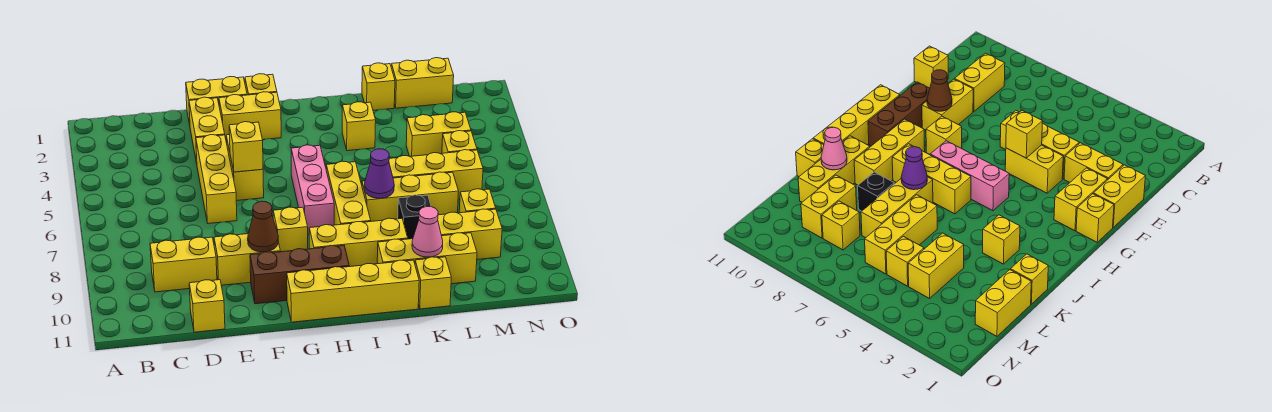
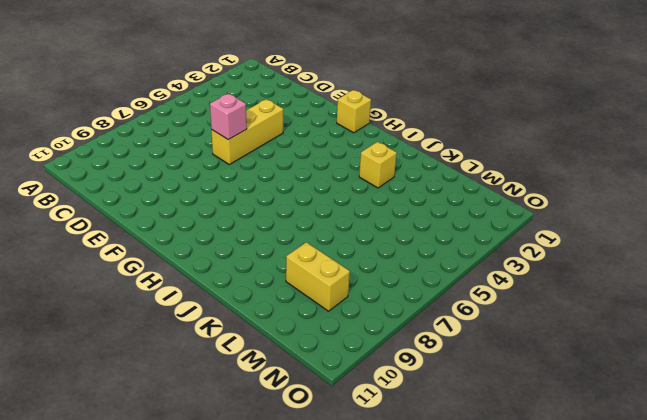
pink brick E6 level 2 -> none
none -> yellow brick C9:D9 level 1
none -> yellow brick D11 level 1
none -> yellow brick E1:F1 level 1
none -> yellow brick E2:E3 level 1

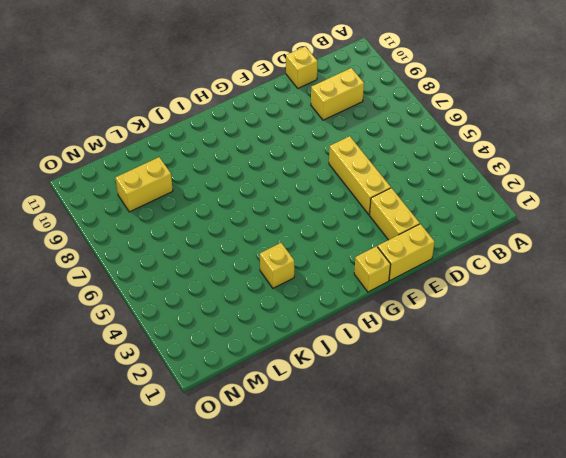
none -> yellow brick E9:F9 level 1
none -> yellow brick F2:G2 level 1
none -> yellow brick F4:F5 level 1
none -> brown brick F10:H10 level 1

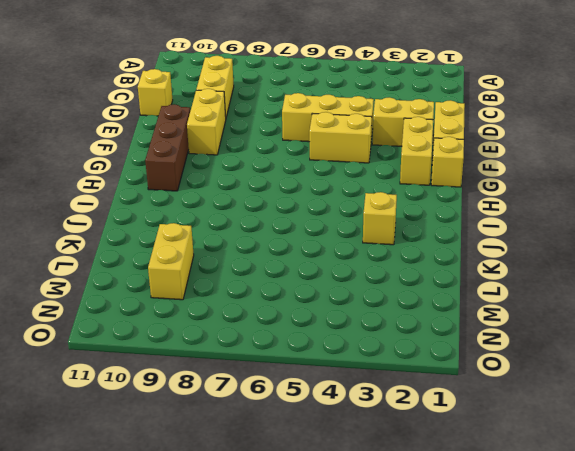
none -> yellow brick G8 level 1
none -> yellow brick G11:J11 level 1
none -> pink brick H5:H7 level 1
none -> yellow brick H9:J9 level 1

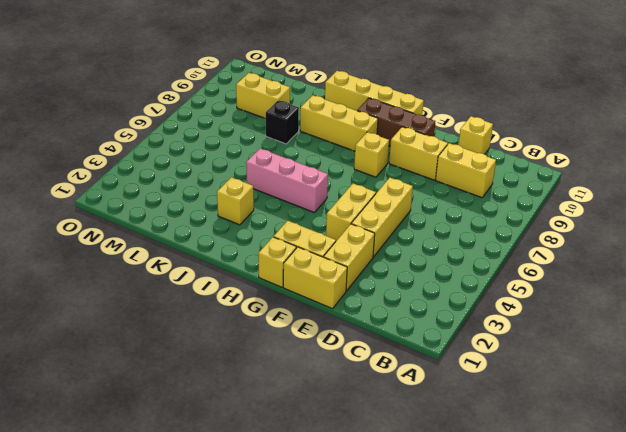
pink brick H5:J5 level 1 -> pink brick H5:H7 level 1
none -> yellow brick I6:I8 level 1
none -> yellow brick J7:L7 level 1
none -> yellow brick J10:L10 level 1
none -> yellow brick K1 level 1

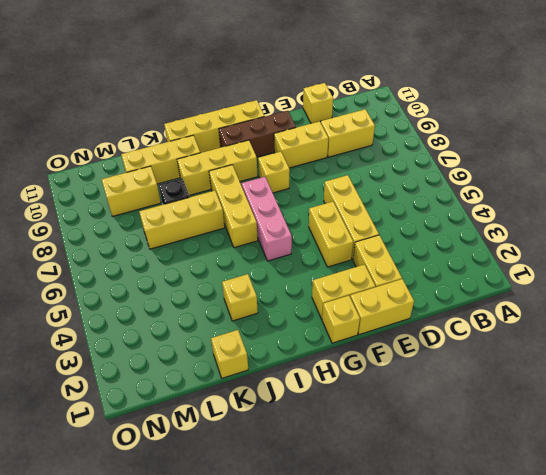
none -> yellow brick K6:M6 level 1
none -> yellow brick K11 level 1
none -> yellow brick L1:M1 level 1
none -> yellow brick L4:M4 level 1

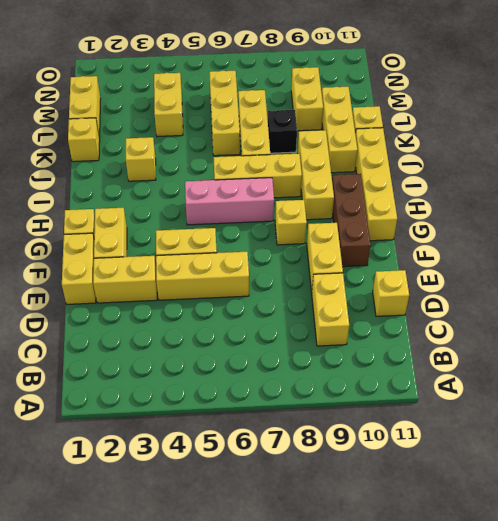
none -> yellow brick M5 level 1
none -> yellow brick M8 level 1
none -> yellow brick F5 level 2
none -> brown cone F9 level 2

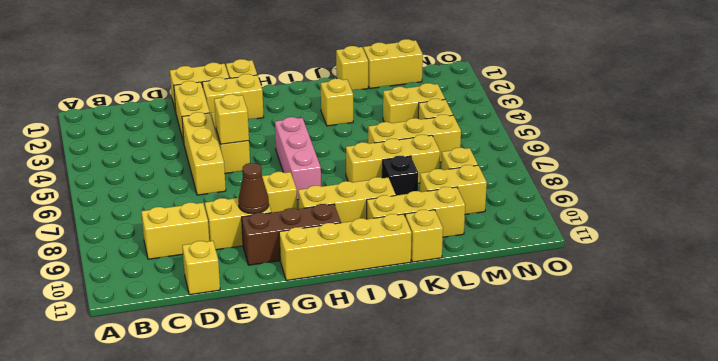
none -> yellow brick I6:I8 level 1
none -> purple cone J7 level 2
none -> pink cone K10 level 2

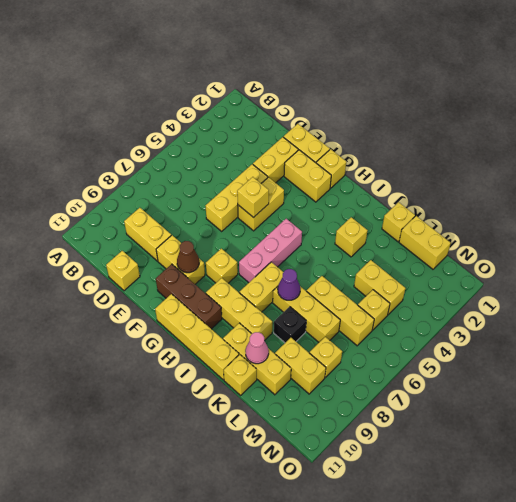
yellow brick I7:I8 level 1 -> yellow brick I6:I8 level 1

